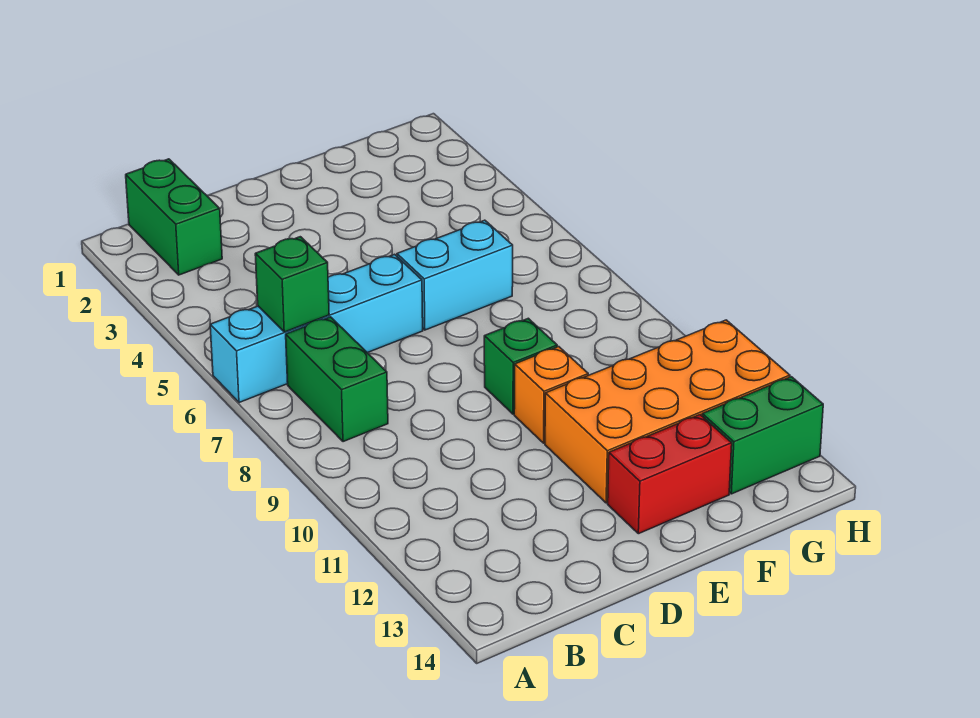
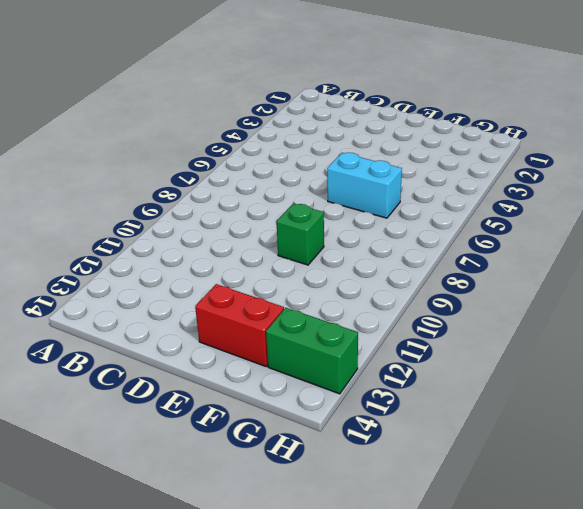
none -> cyan brick A6:D6 level 1
none -> green brick B1:B2 level 1

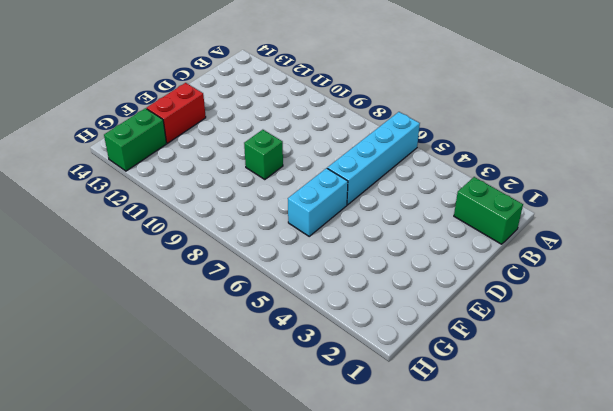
none -> green brick B7:B8 level 1
none -> orange brick E10 level 1

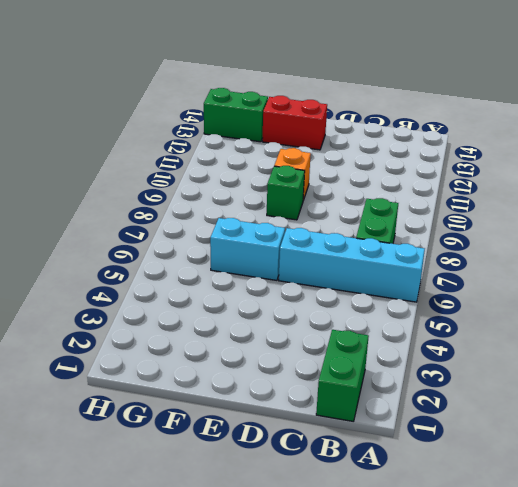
none -> orange brick E11:H12 level 1
none -> green brick B6 level 2

